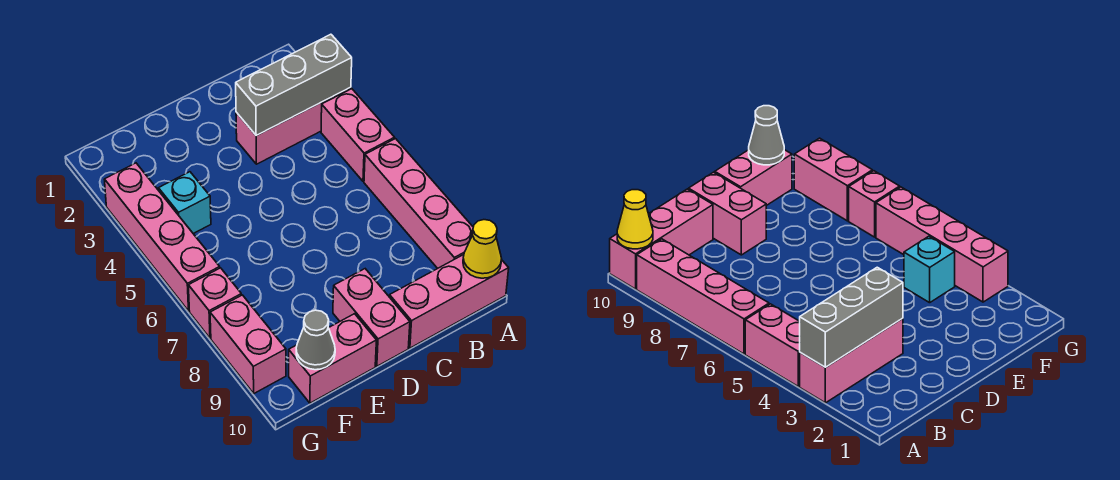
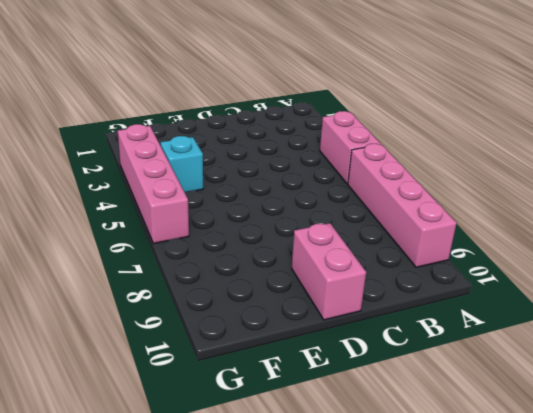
none -> pink brick A3:C3 level 1
none -> pink brick A10:C10 level 1
none -> pink brick E10:F10 level 1

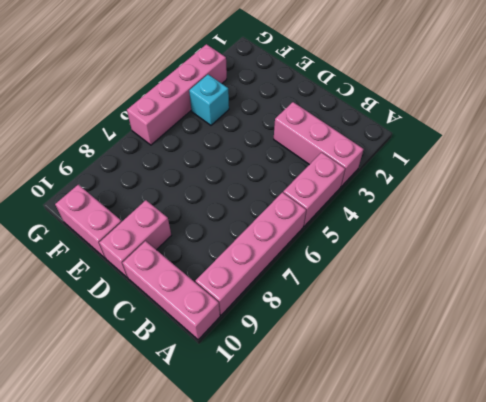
none -> pink brick G7 level 1
none -> pink brick G8:G9 level 1
none -> grey brick A3:C3 level 2

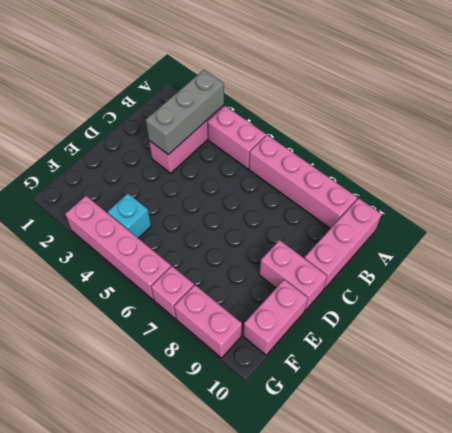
none -> yellow cone A10 level 2
none -> grey cone F10 level 2

